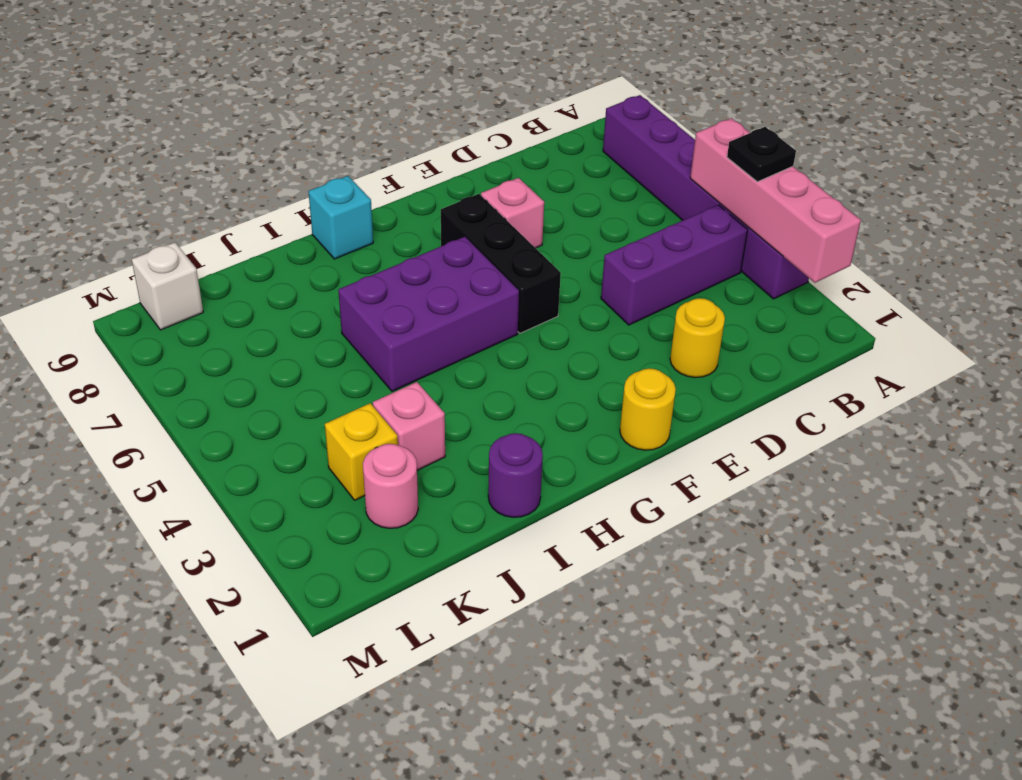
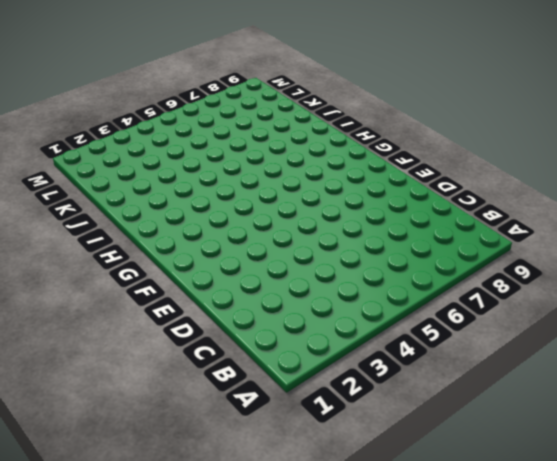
none -> purple brick A3:A8 level 1
none -> purple brick B4:D4 level 1
none -> yellow round brick D2 level 1

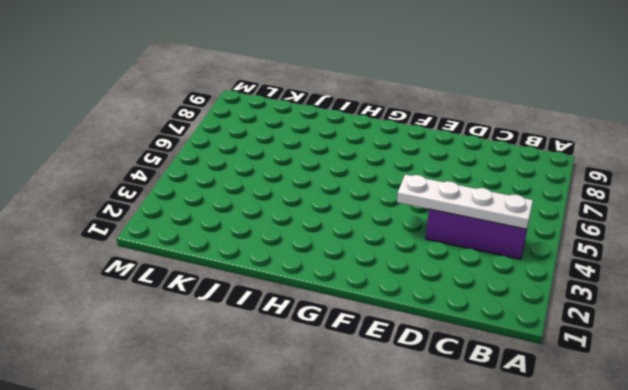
white plate B4:E4 level 2 -> none
none -> purple brick A3:A8 level 1
none -> yellow round brick D2 level 1
none -> pink brick E7 level 1

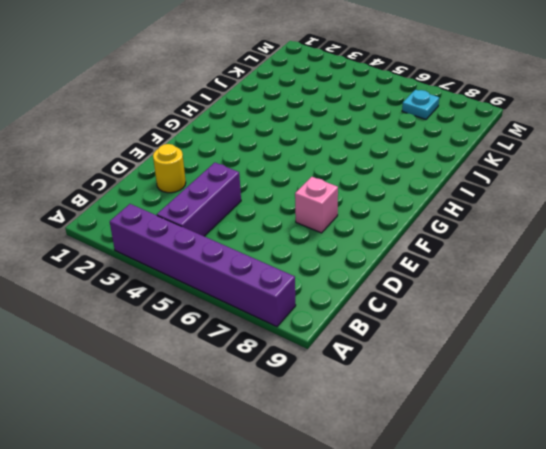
cyan plate L7 level 1 -> none
none -> yellow round brick F1 level 1
none -> black brick F5:F7 level 1
none -> purple brick G5:I6 level 1

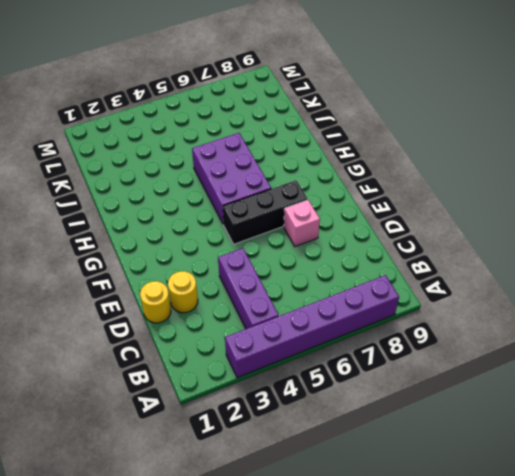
yellow round brick D1 level 1 -> yellow round brick F1 level 1
none -> cyan brick H9 level 1
none -> purple round brick I1 level 1
none -> pink brick J3 level 1

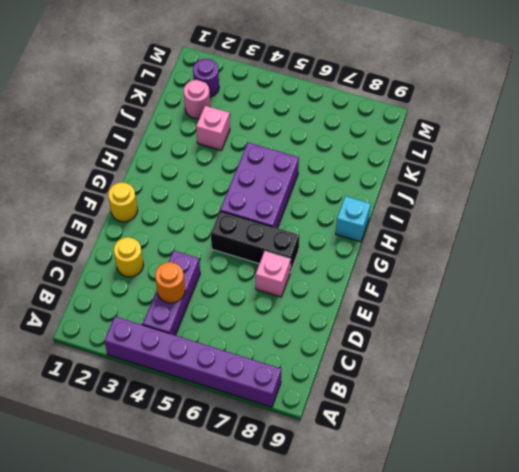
orange round brick C4 level 2 -> none
purple round brick L2 level 1 -> purple round brick I1 level 1
none -> yellow brick K3 level 1
none -> white brick L9 level 1
none -> pink brick A2:A5 level 2

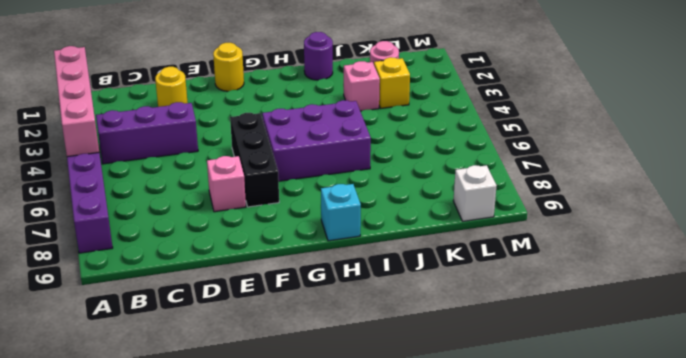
none -> black plate A4 level 3

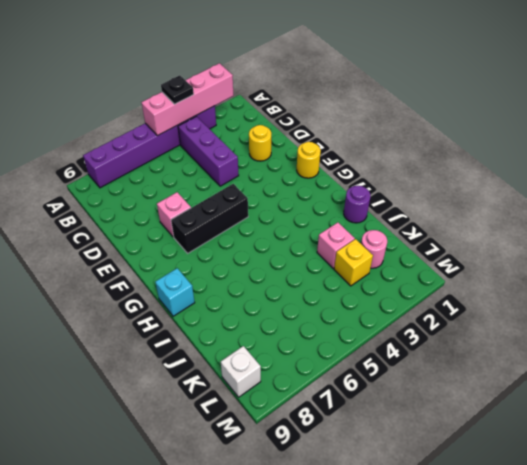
none -> purple brick G5:I6 level 1

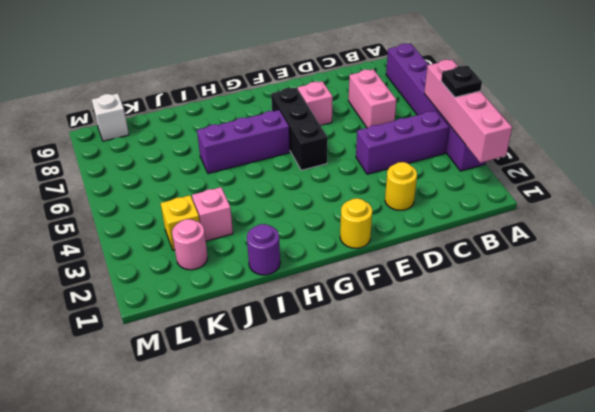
pink brick C6:C7 level 1 -> none
purple brick G6:I6 level 1 -> purple brick G5:I6 level 1
none -> cyan brick H9 level 1

